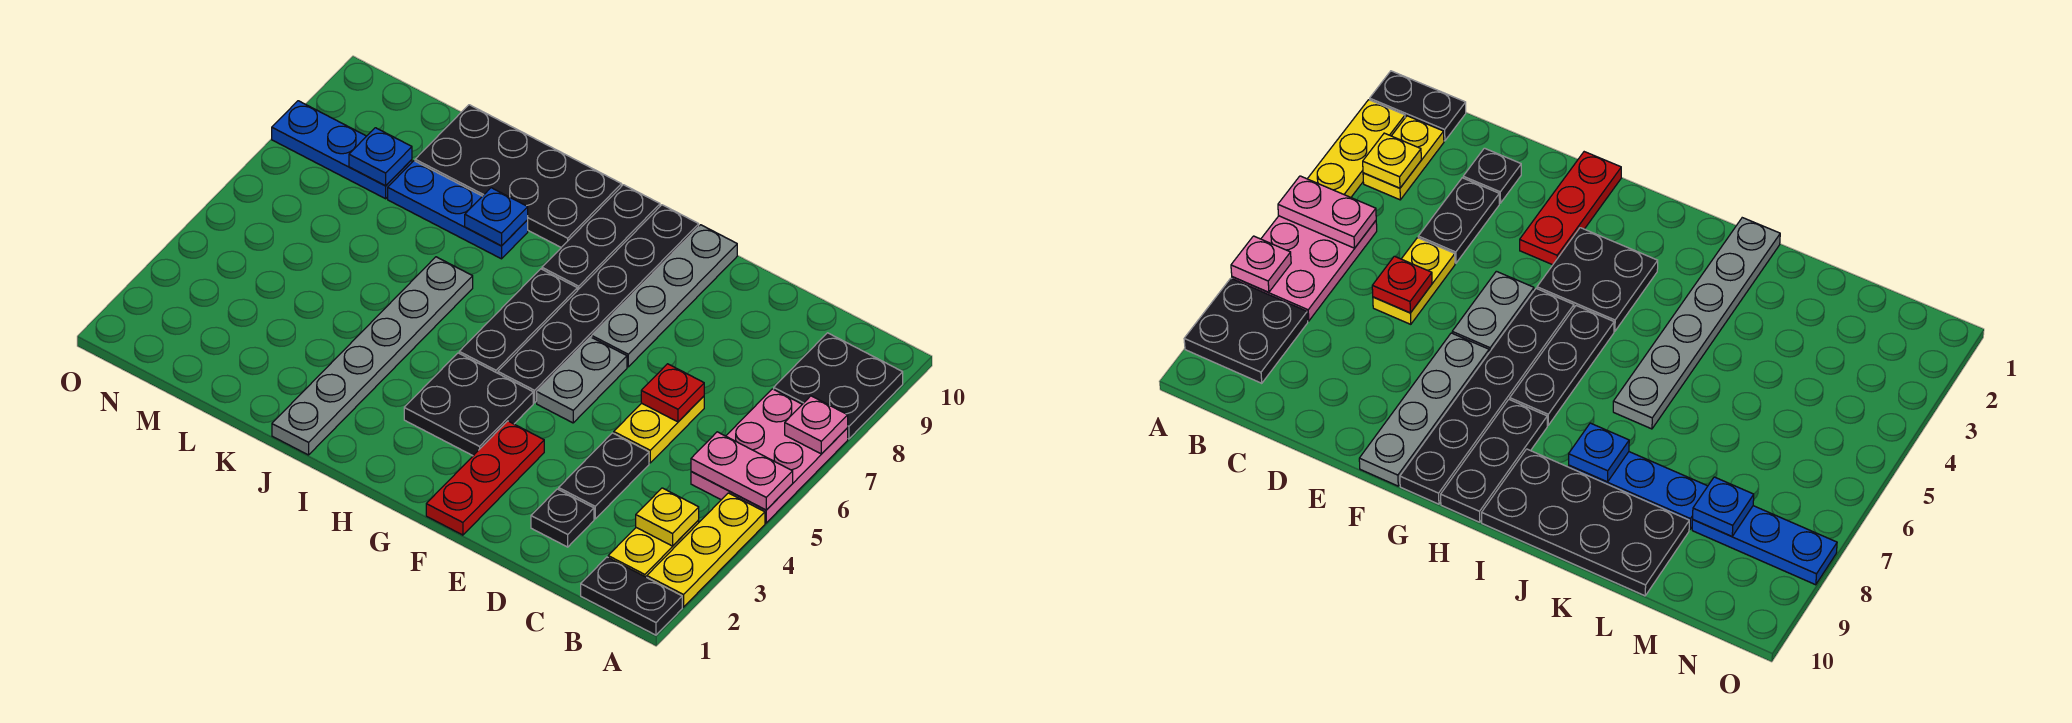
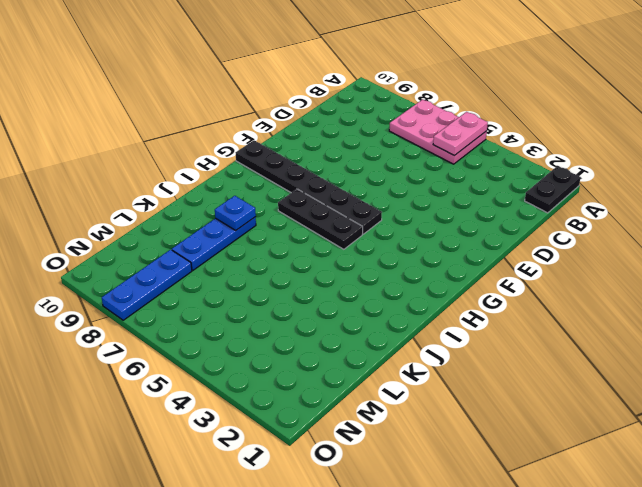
none -> yellow plate A2:A4 level 1
none -> black plate A8:B9 level 1
none -> yellow plate B2:B3 level 1

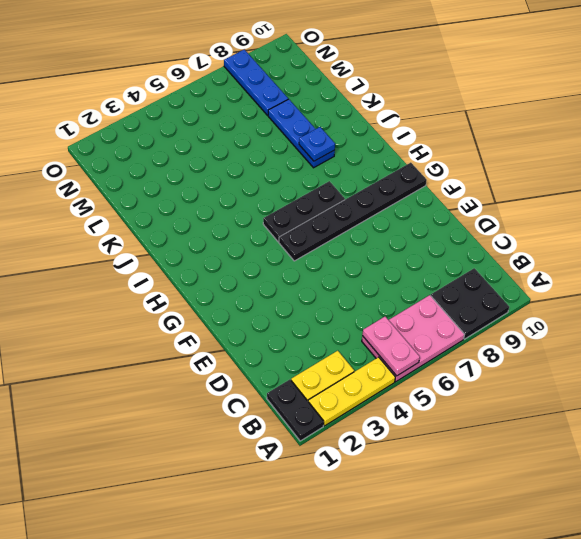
none -> black plate D2 level 1
none -> black plate D3:D4 level 1
none -> yellow plate D5:D6 level 1

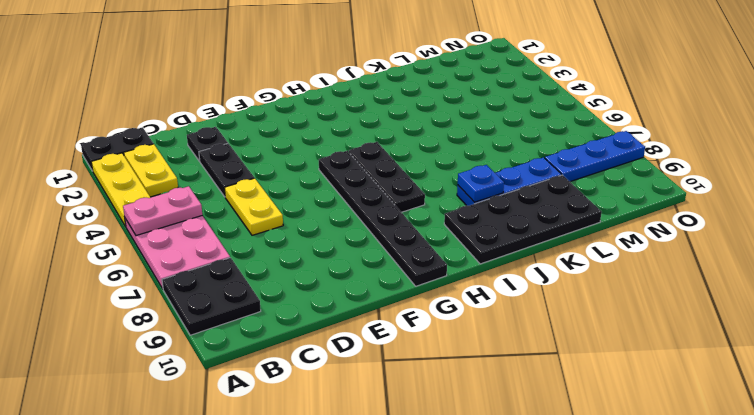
none -> red plate F1:F3 level 1
none -> grey plate F5:F6 level 1
none -> grey plate F7:F10 level 1

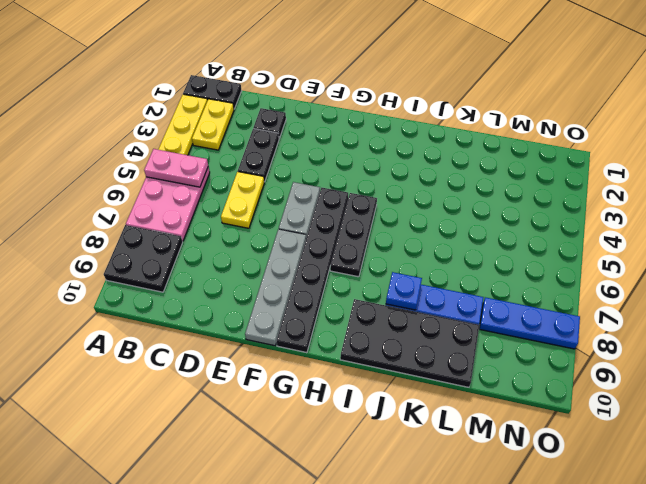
none -> red plate F1:F3 level 1
none -> black plate G3:H4 level 1
none -> black plate H8:H10 level 1

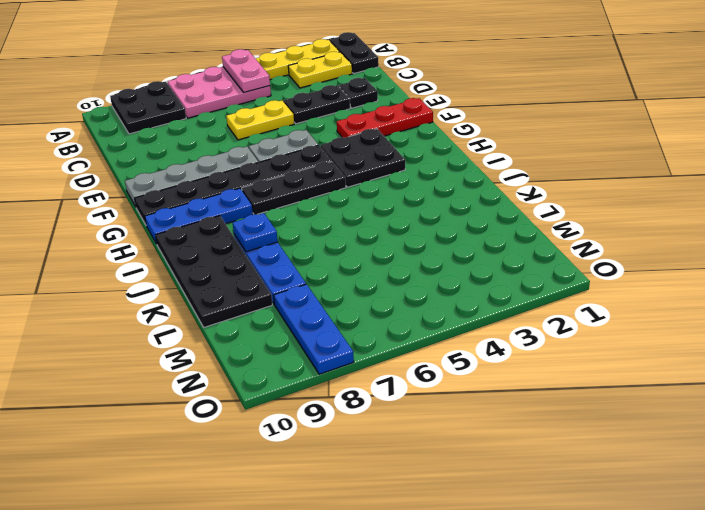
blue plate H8:H10 level 1 -> black plate H8:H10 level 1
none -> grey plate J1:J6 level 1
none -> pink plate A7 level 2
none -> yellow plate B3 level 2

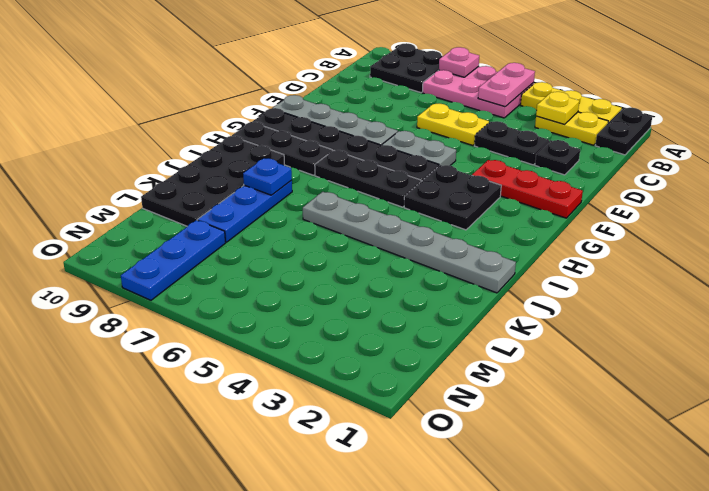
none -> red plate D6 level 2
none -> blue plate M8 level 2

